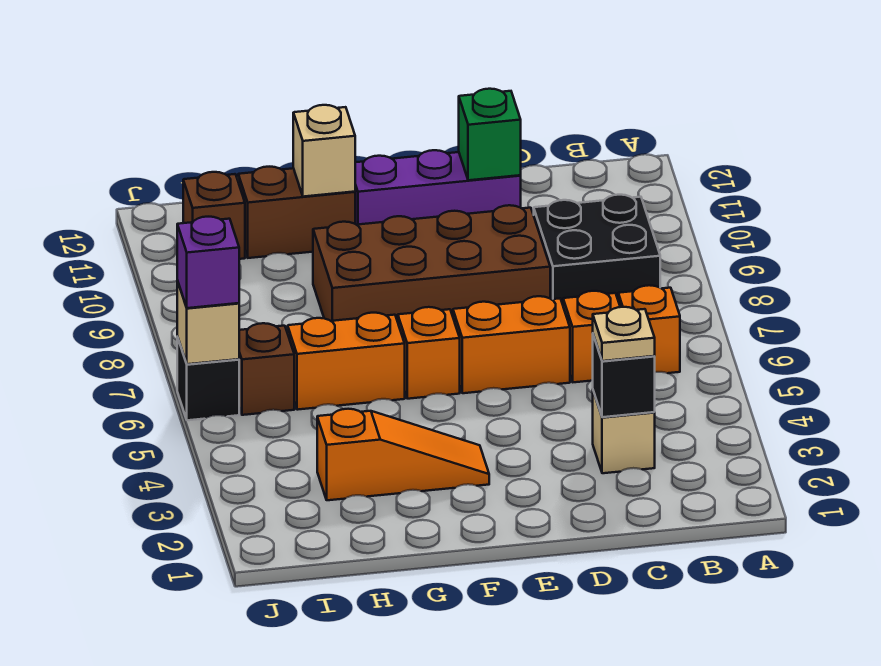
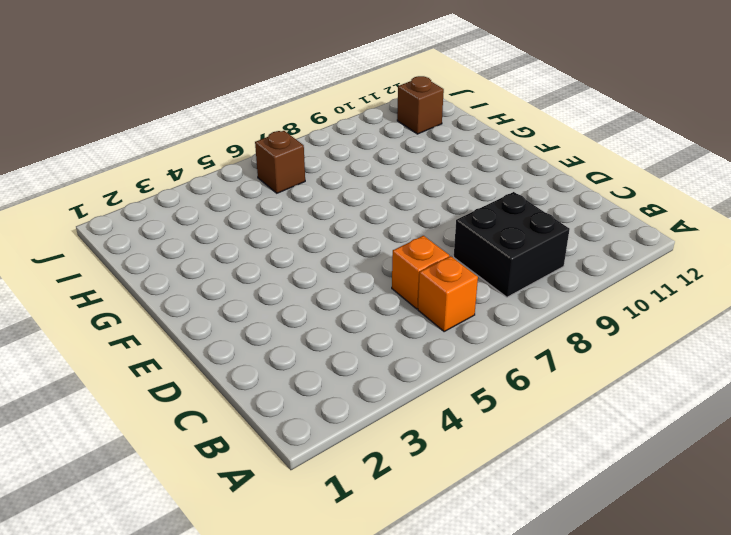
none -> tan brick C3 level 1
none -> orange brick D6:E6 level 1
none -> brown brick D8:G9 level 1

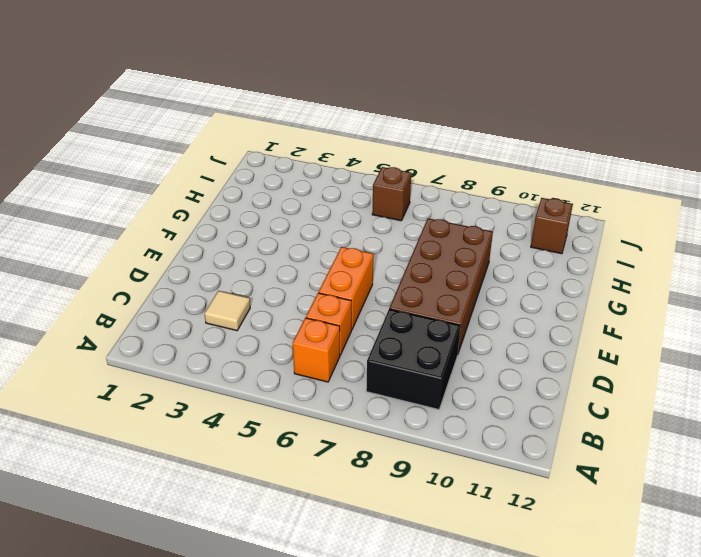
tan tile C3 level 1 -> tan brick C3 level 1
none -> purple brick D11:F11 level 1
none -> orange slope F3:H3 level 1 top H
none -> orange brick F6 level 1

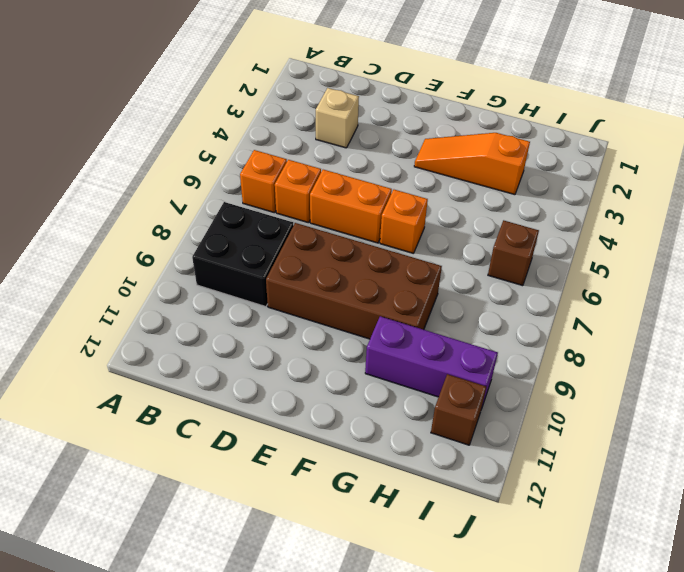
purple brick G10:I10 level 1 -> purple brick D11:F11 level 1
none -> orange brick G6:H6 level 1
none -> brown brick G11:H11 level 1
none -> black brick J6 level 1

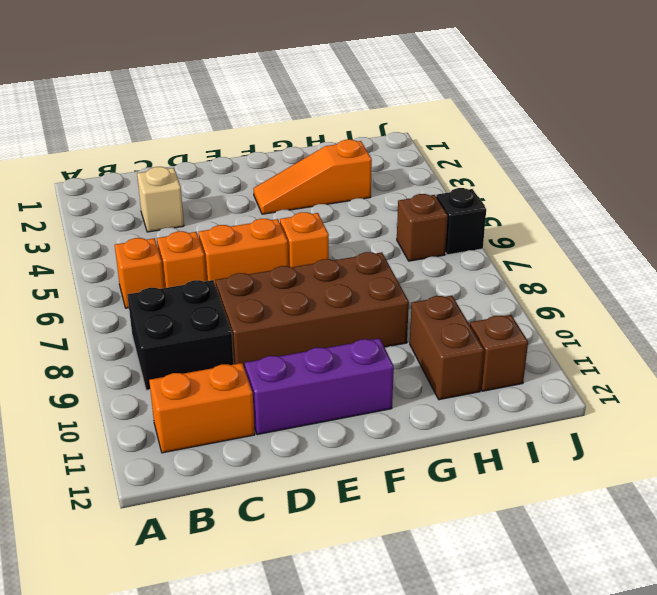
orange brick B11:C11 level 1 -> orange brick G6:H6 level 1
brown brick H10:H11 level 1 -> brown brick G11:H11 level 1
none -> black brick C3 level 2
none -> green brick D11 level 2
none -> tan brick G11 level 2

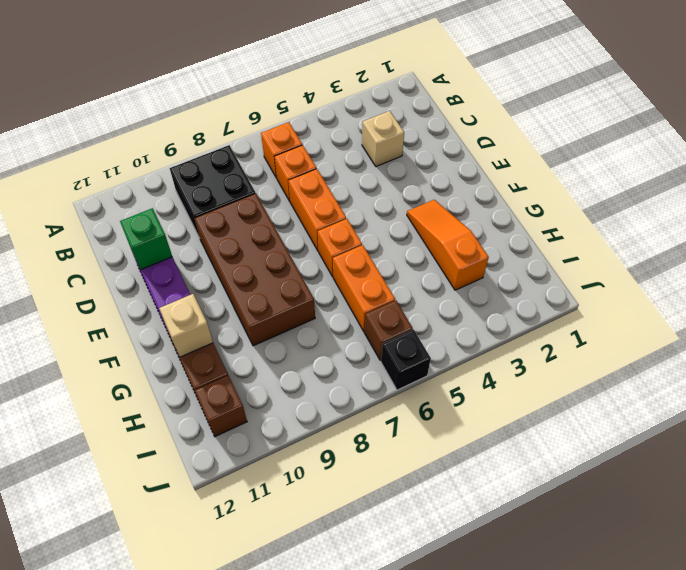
none -> black brick C3 level 2
none -> tan brick J6 level 2
none -> tan plate C3 level 3

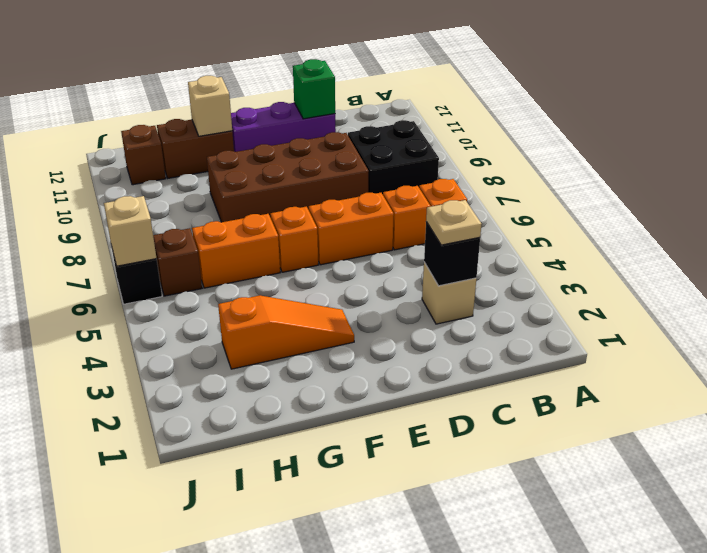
none -> purple brick J6 level 3

